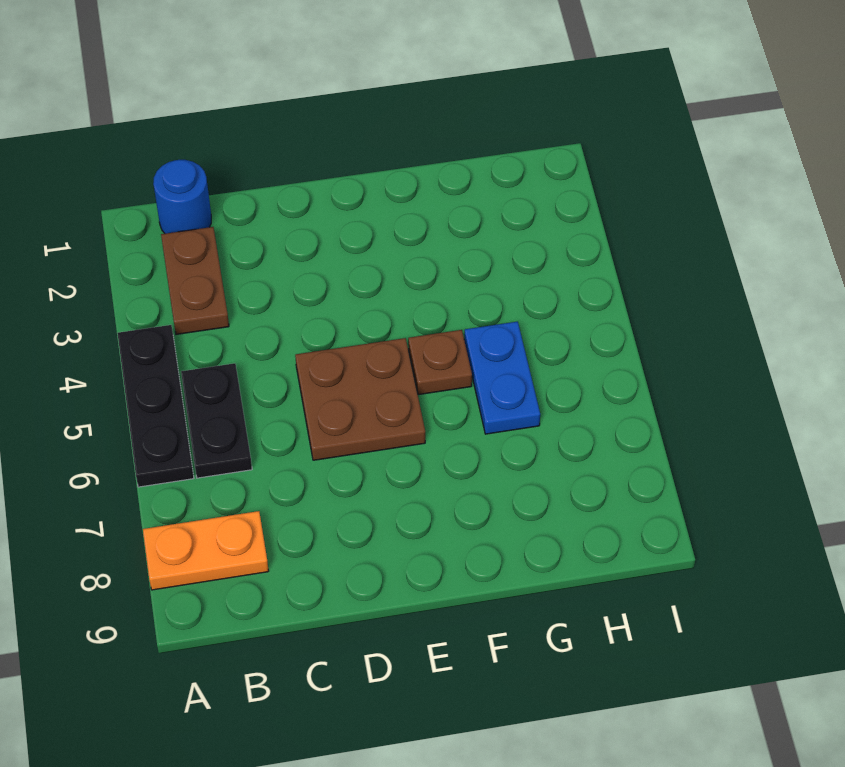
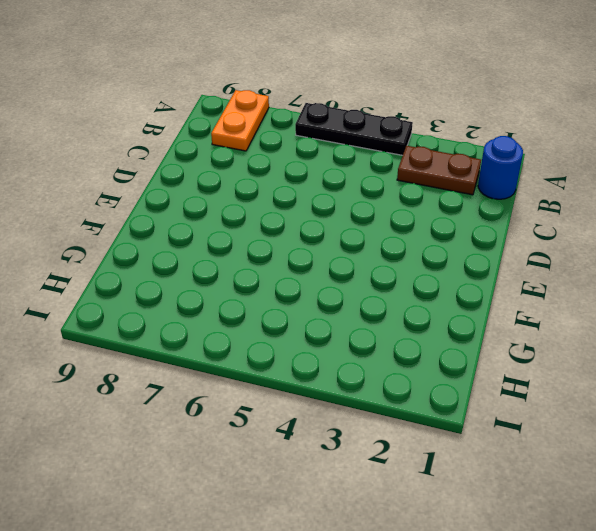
none -> black plate B5:B6 level 1
none -> brown plate D5:E6 level 1

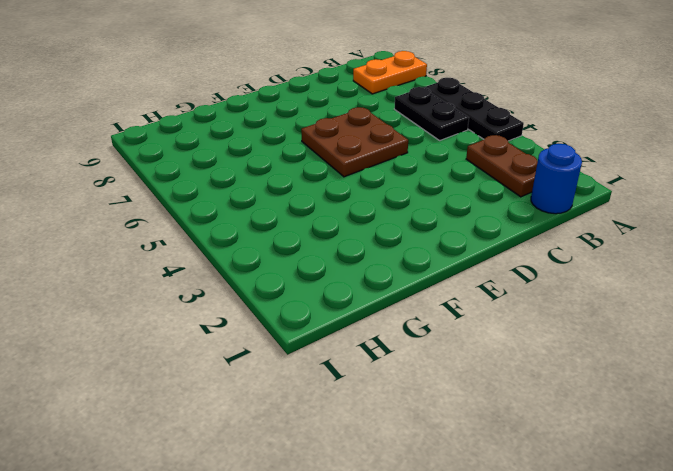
none -> brown plate F5 level 1
none -> blue plate G5:G6 level 1

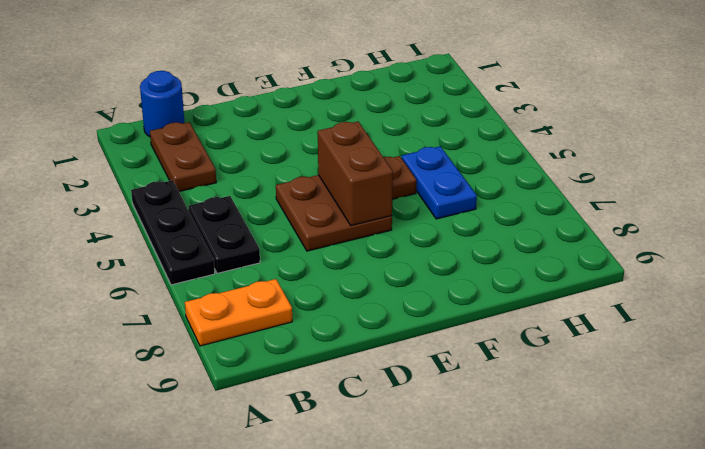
brown brick E5:E6 level 2 -> none

